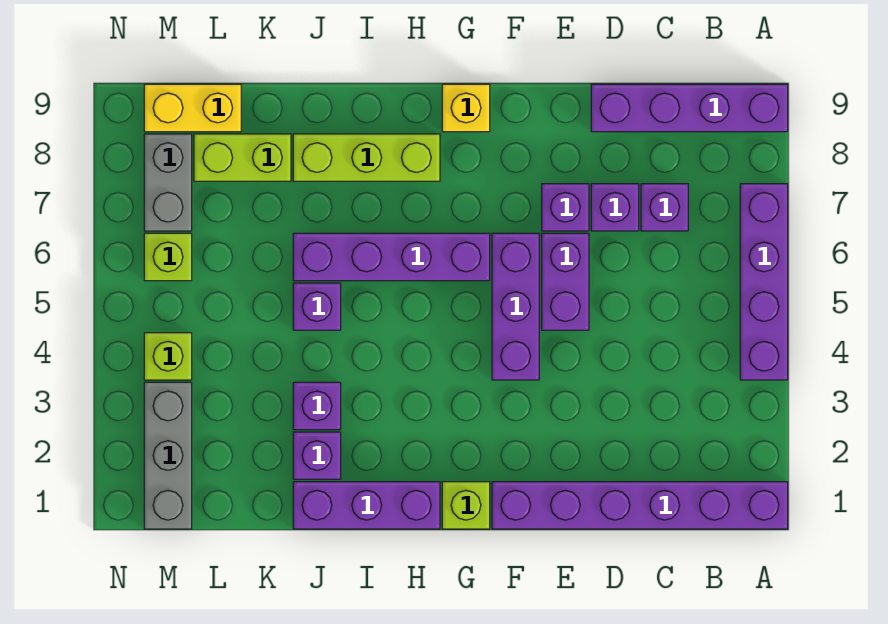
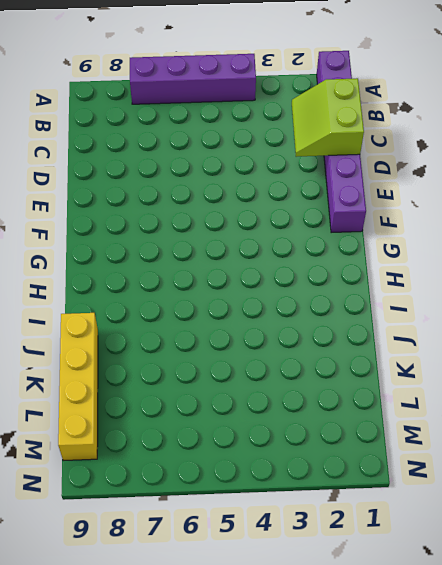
lime slope C1:D2 level 2 top 1 -> none
yellow brick J9:M9 level 1 -> yellow brick L9:M9 level 1
none -> purple brick A9:D9 level 1
none -> purple brick C7 level 1
none -> purple brick D7 level 1

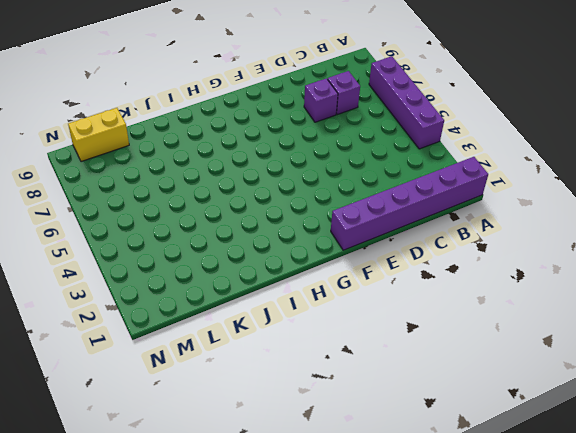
none -> purple brick A9:D9 level 1
none -> purple brick E5:E6 level 1
none -> purple brick E7 level 1

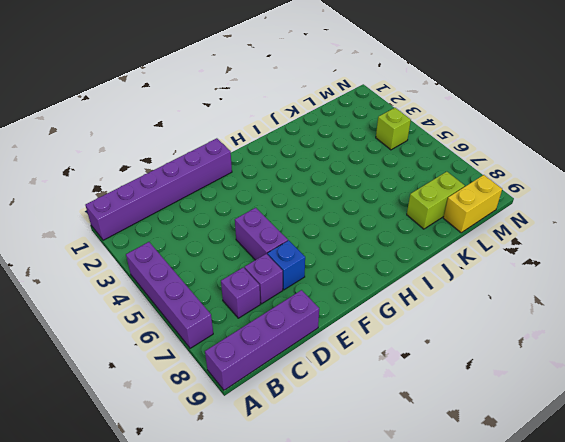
blue brick E7 level 1 -> purple brick E7 level 1
none -> purple brick F4:F6 level 1
none -> lime brick G1 level 1
none -> purple brick G6:J6 level 1

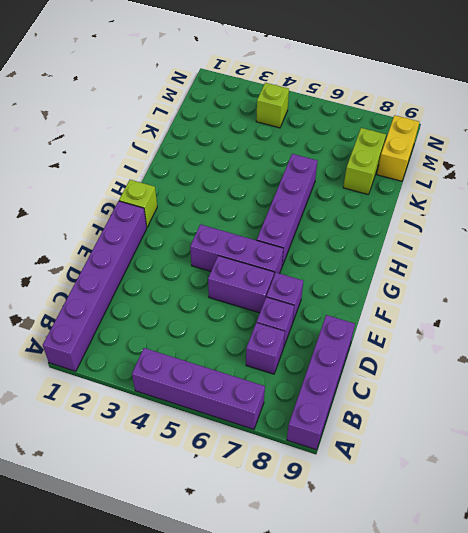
none -> yellow brick G9 level 1
none -> purple brick H1:J1 level 1
none -> lime brick H8:J8 level 1

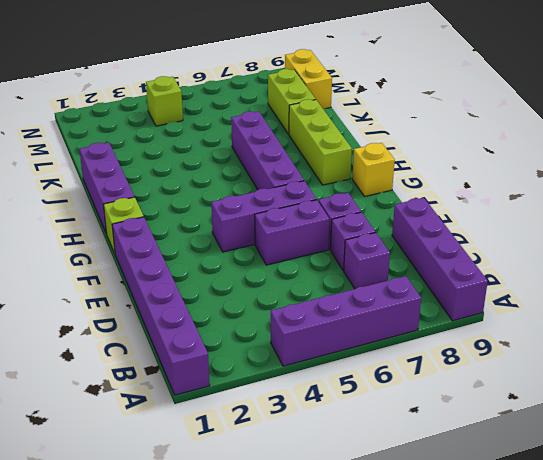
none -> purple brick J2 level 1
none -> purple brick J3 level 1
none -> purple brick J5 level 1

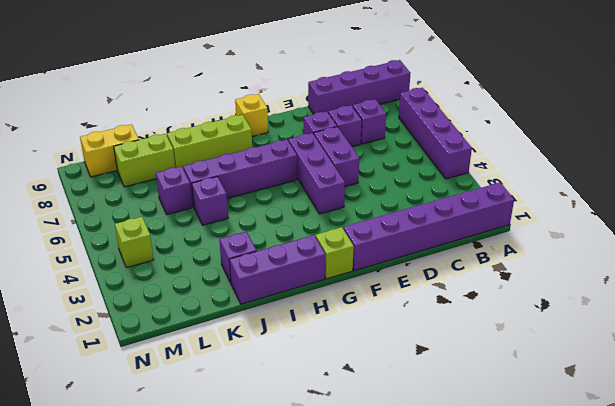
purple brick K6 level 1 -> purple brick J3 level 1
none -> grey brick M1:M3 level 1
none -> lime brick M6 level 1
none -> grey brick M7:M8 level 1

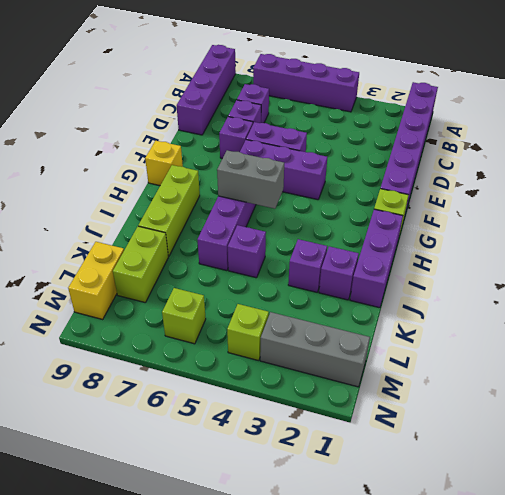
grey brick H5:H6 level 2 -> grey brick M7:M8 level 1

